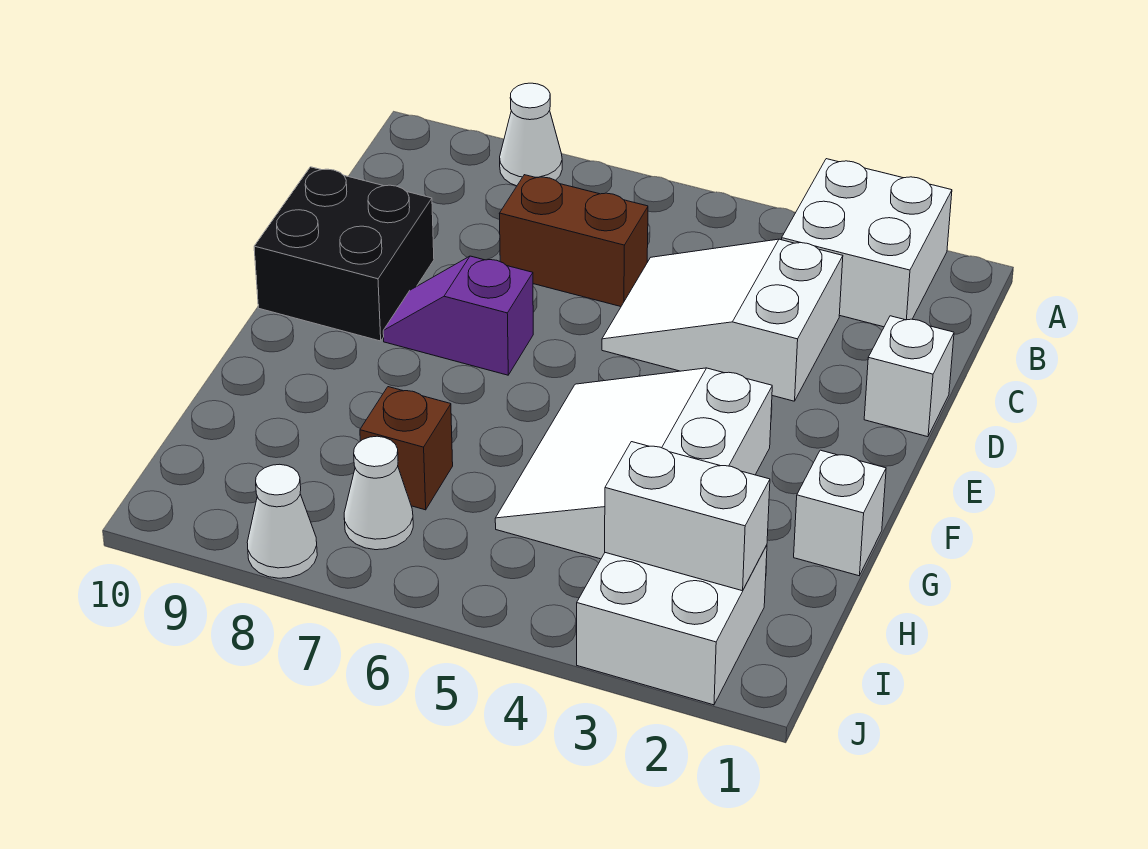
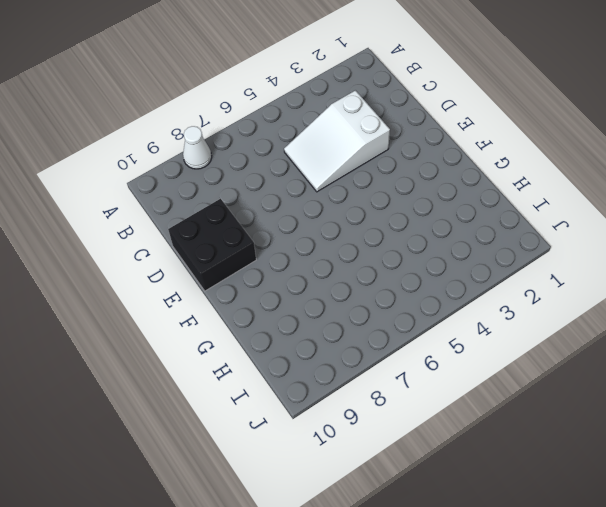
none -> white brick A2:B3 level 1
none -> brown brick C6:C7 level 1
none -> white brick D1 level 1

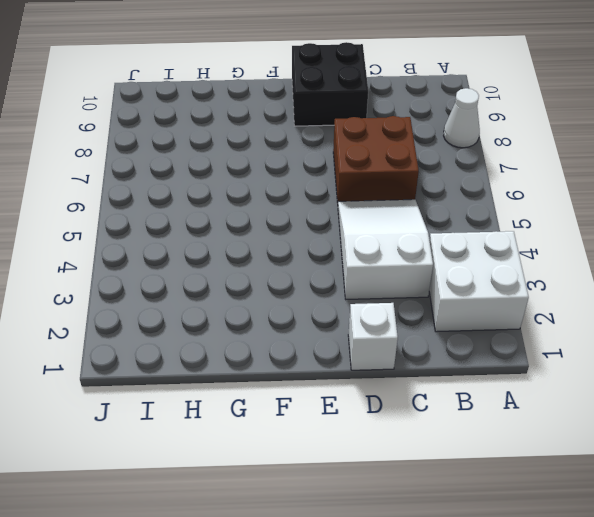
brown brick C6:D7 level 1 -> brown brick C6:C7 level 1
none -> purple slope E7:E8 level 1 top 7
none -> white slope F3:H5 level 1 top 3
none -> white brick G1 level 1

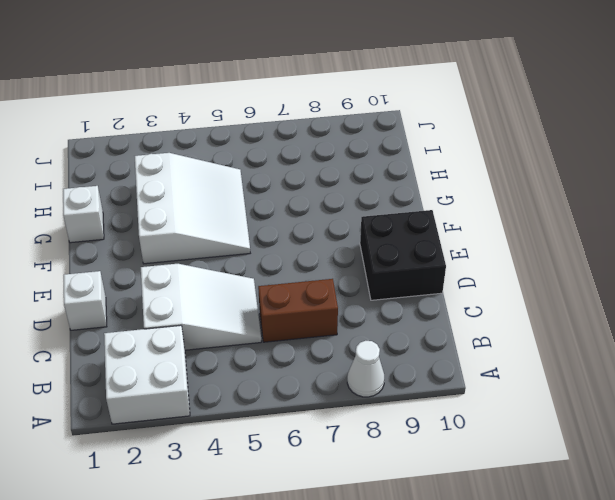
none -> purple slope E7:E8 level 1 top 7
none -> brown brick H7 level 1
none -> white brick I2:J3 level 1

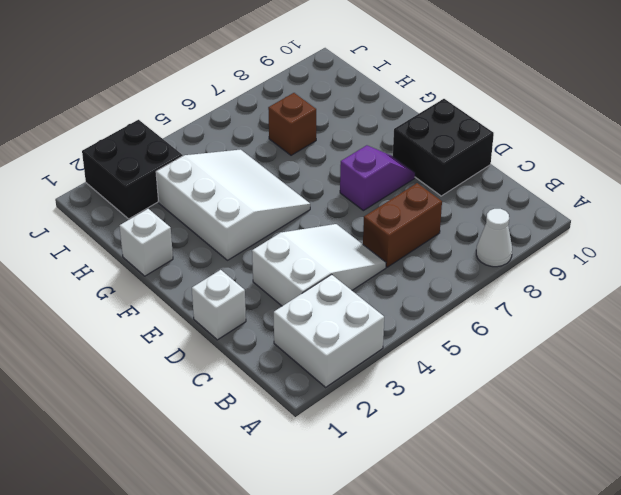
black brick I2:J3 level 1 -> white brick I2:J3 level 1
none -> white cone I7 level 1
none -> white cone J8 level 1
none -> white brick I2:I3 level 2

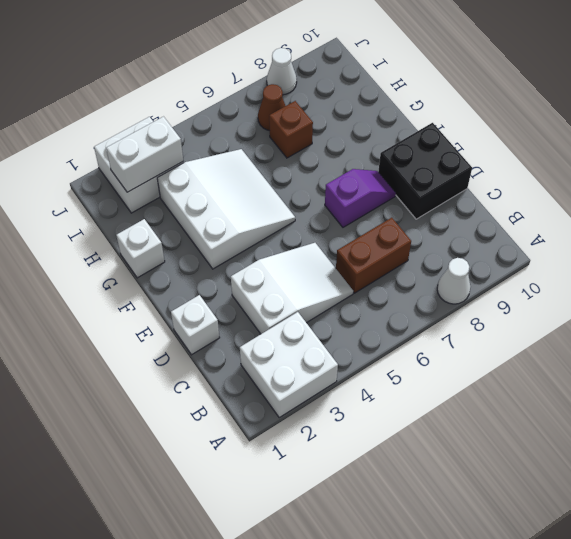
brown cone I7 level 1 -> white cone I7 level 1

